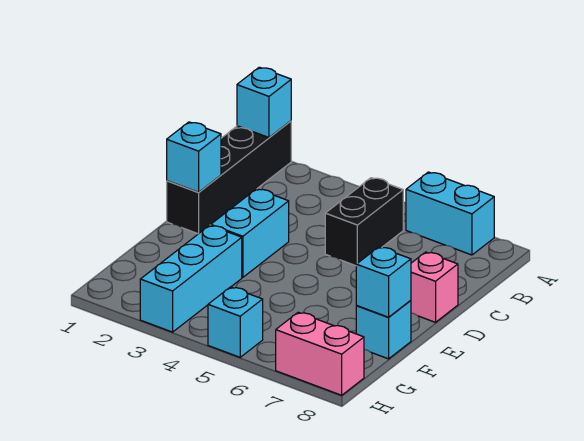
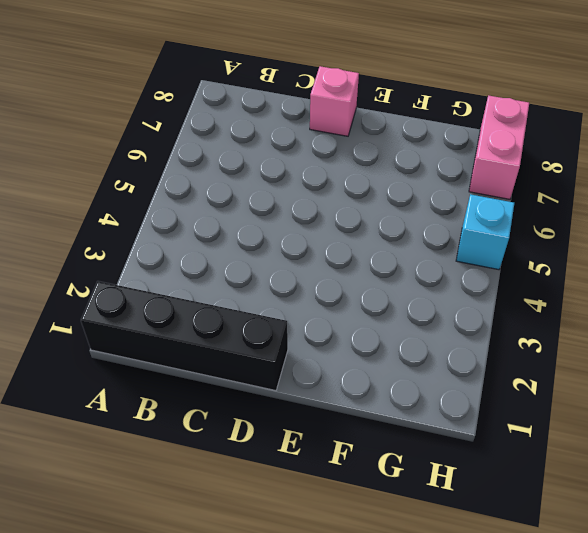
none -> cyan brick A6:A7 level 1
none -> black brick B5:C5 level 1
none -> cyan brick D3:E3 level 1

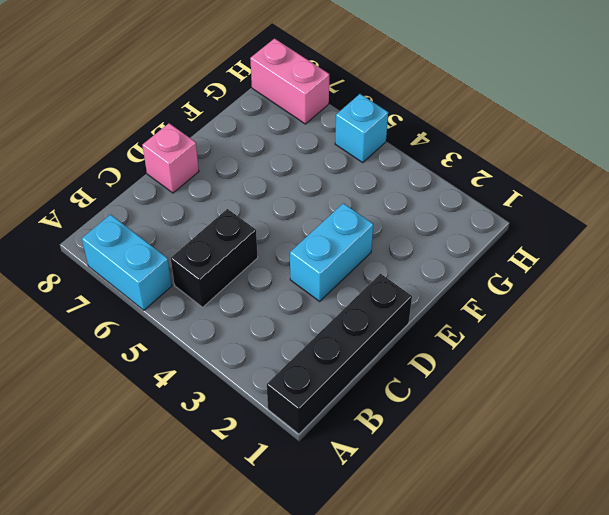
none -> cyan brick F3:H3 level 1
none -> cyan brick F8 level 1
none -> cyan brick A1 level 2

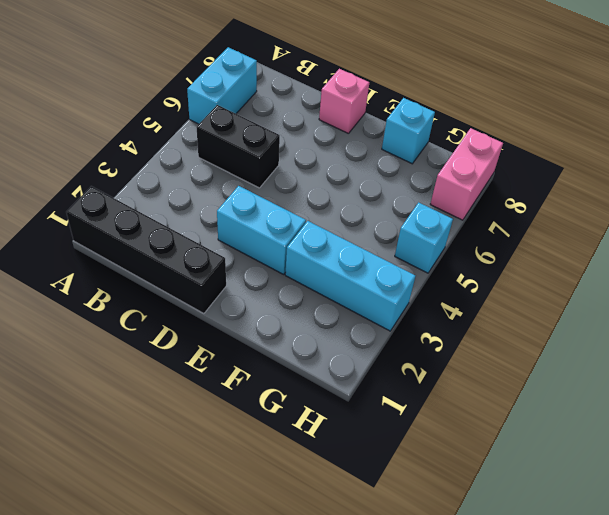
none -> cyan brick A1 level 2
none -> cyan brick D1 level 2
none -> cyan brick F8 level 2

